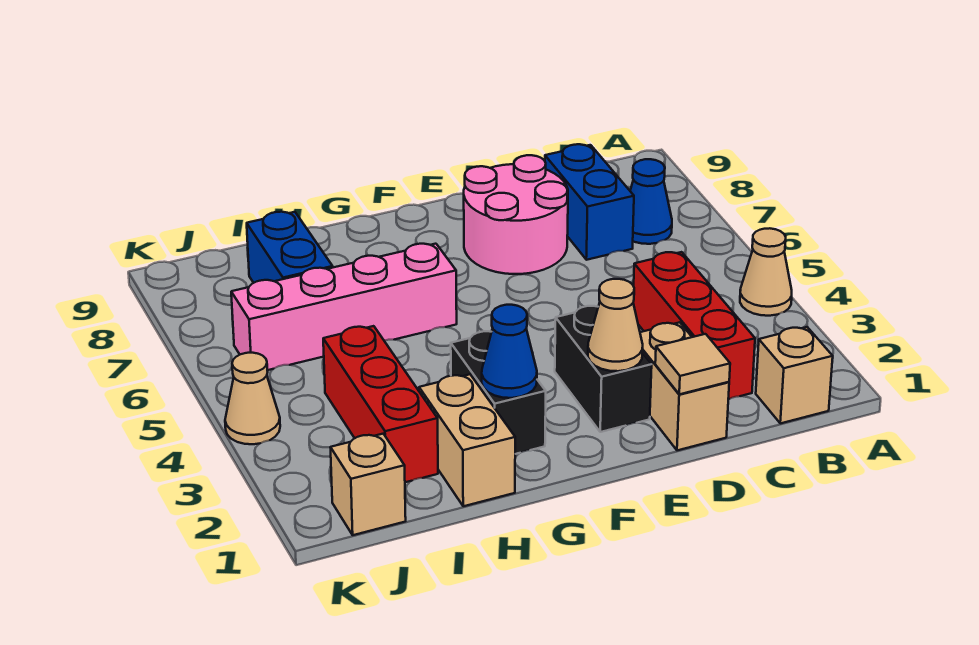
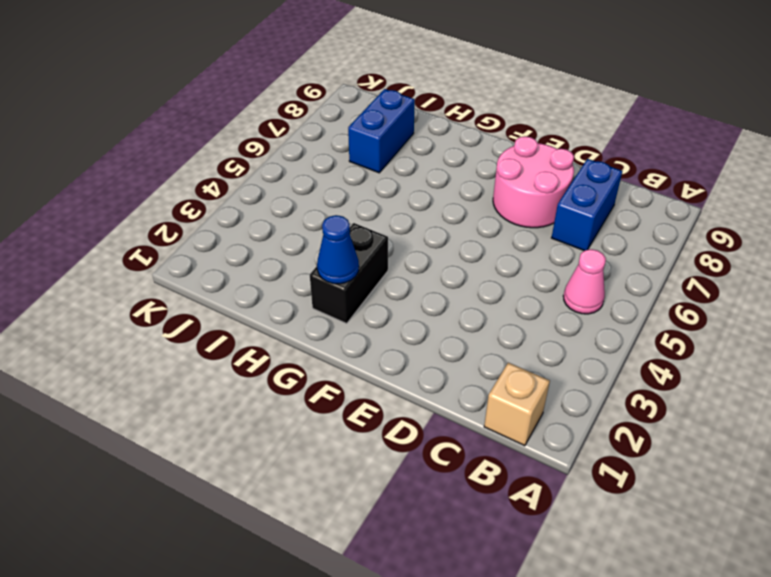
pink cone B5 level 1 -> none
none -> tan cone A4 level 1
none -> blue cone B7 level 1
none -> red brick C2:C4 level 1

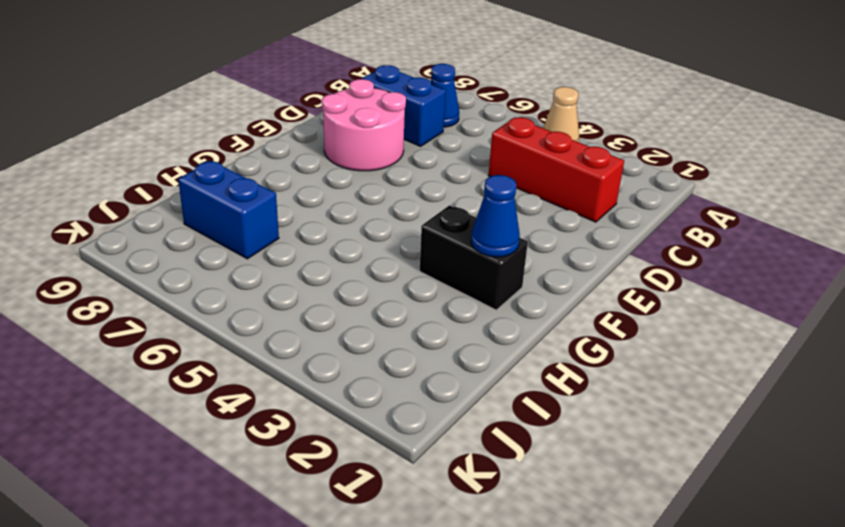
none -> tan brick B1 level 1
none -> tan brick D1:D2 level 1
none -> black brick E2:E3 level 1

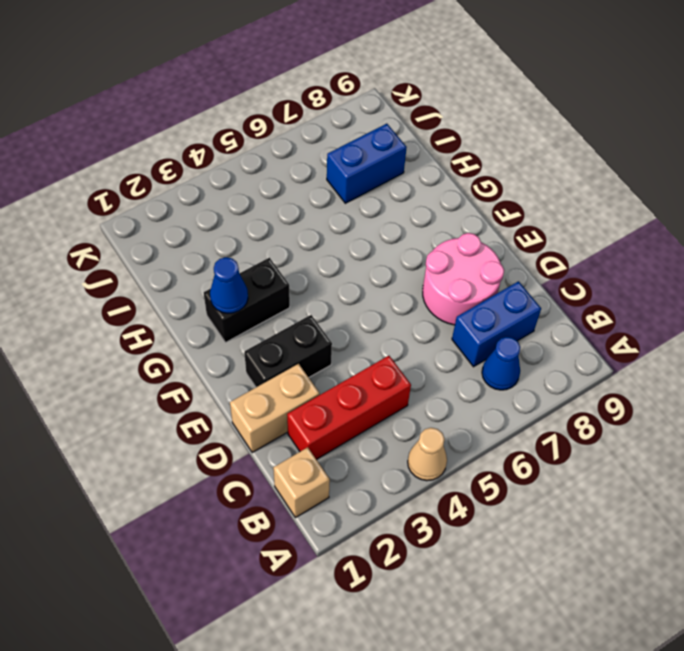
none -> pink brick G6:J6 level 1
none -> tan brick H1:H2 level 1
none -> red brick I2:I4 level 1

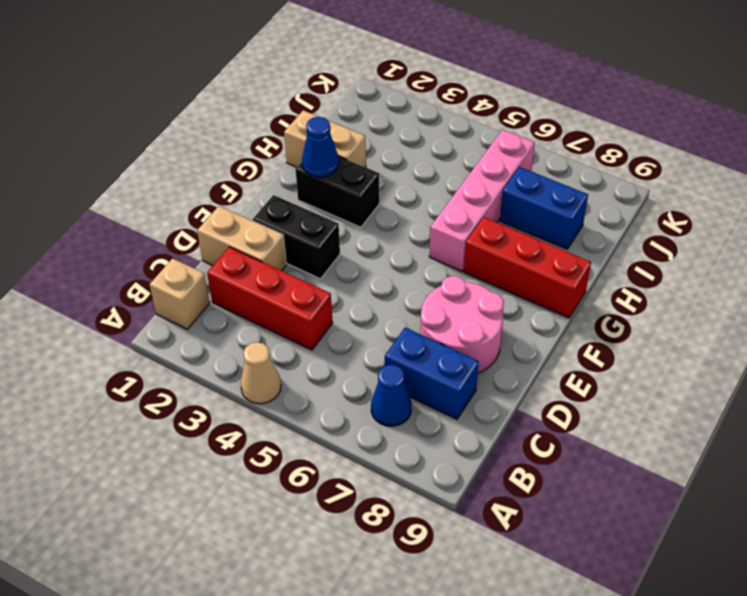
red brick G7:G9 level 1 -> red brick I2:I4 level 1
none -> tan brick J1 level 1
none -> tan cone K4 level 1
none -> tan tile D1 level 2

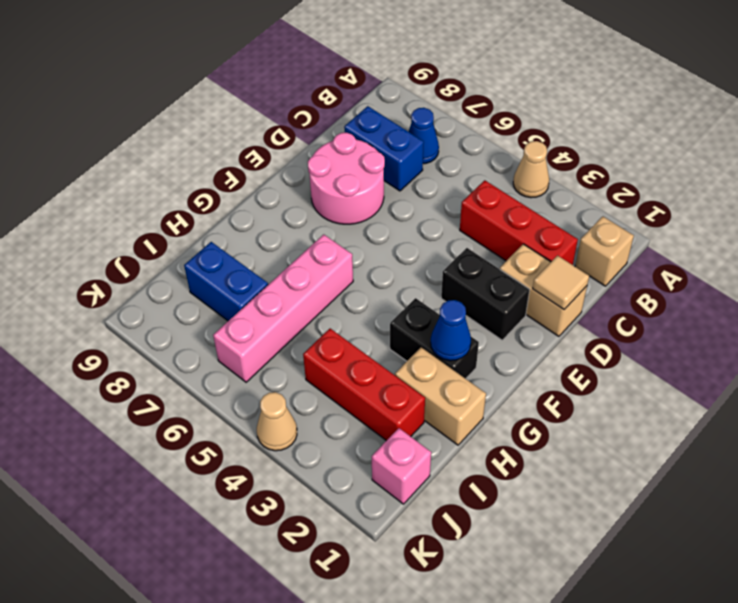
pink brick J1 level 1 -> tan brick J1 level 1
none -> tan cone E2 level 2

